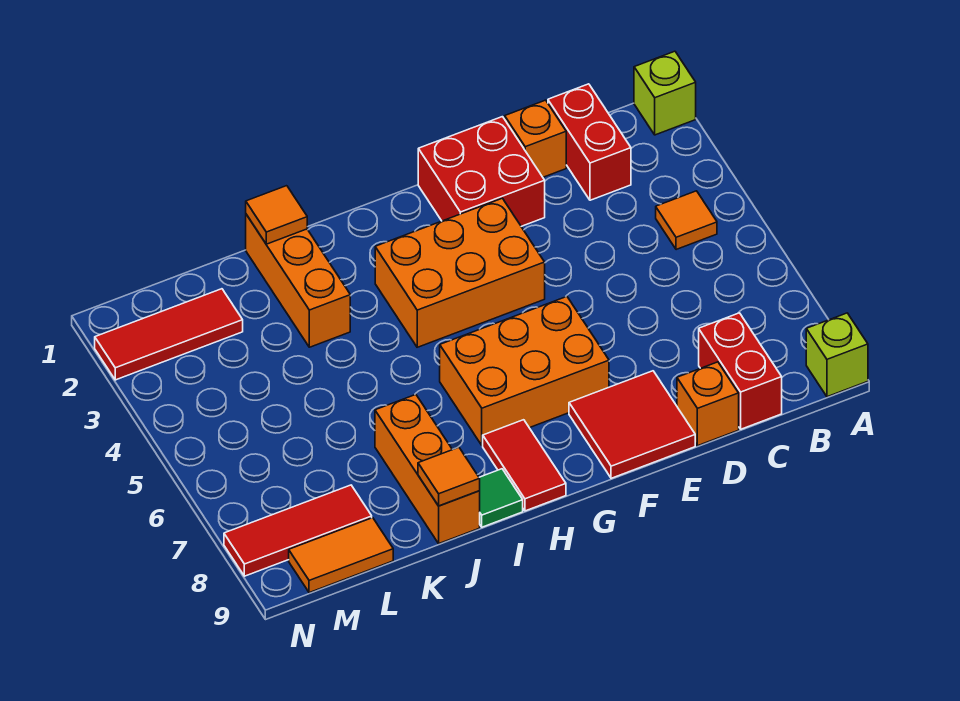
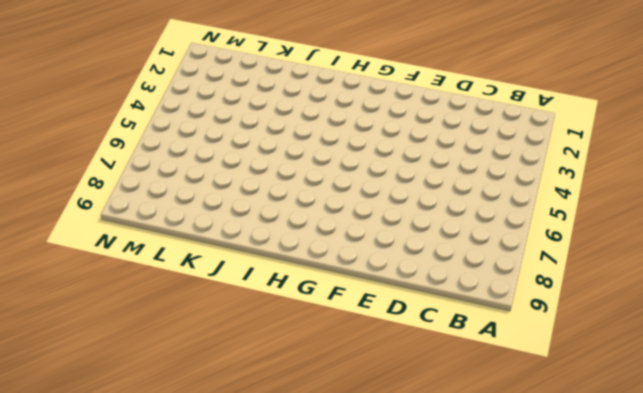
none -> lime brick A1 level 1
none -> lime brick A9 level 1
none -> orange tile B4 level 1

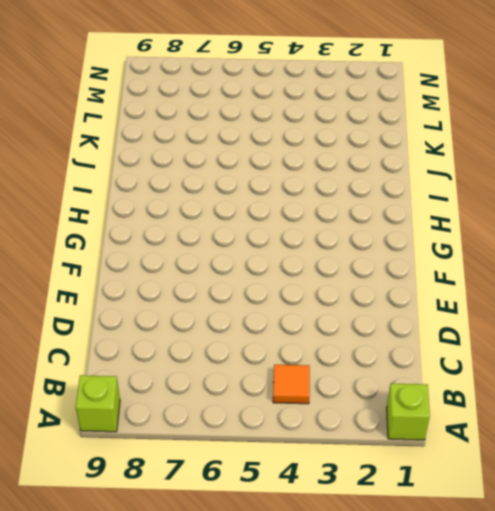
none -> red brick C1:C2 level 1
none -> red brick C8:C9 level 1
none -> orange brick D1 level 1

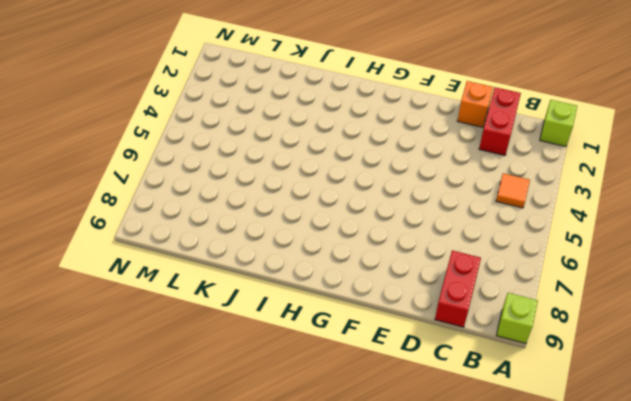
none -> orange brick D9 level 1
none -> red brick E1:F2 level 1
none -> red tile E8:F9 level 1

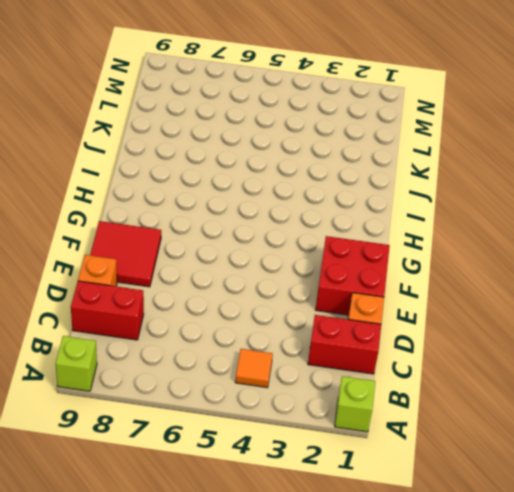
none -> orange brick F3:H4 level 1
none -> orange brick F6:H7 level 1
none -> red tile H8:H9 level 1

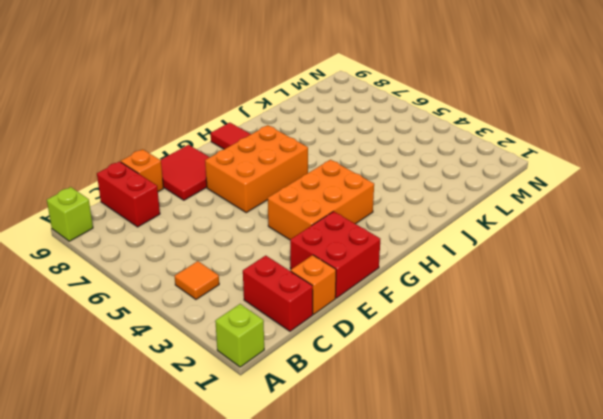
none -> green tile I9 level 1
none -> orange brick J1:J3 level 1
none -> orange brick J7:J9 level 1

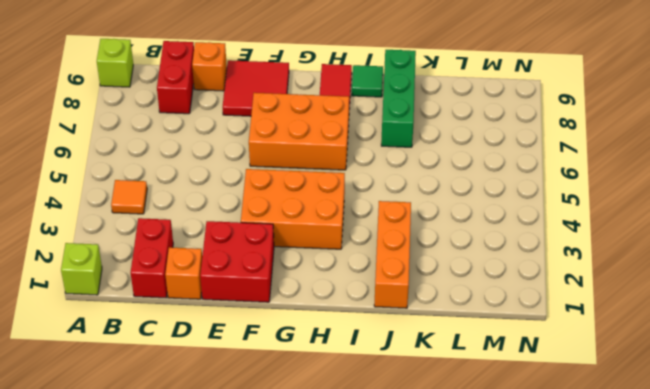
green brick J7:J9 level 1 -> orange brick J7:J9 level 1
none -> red tile L2:N2 level 1
none -> red tile L8:N8 level 1
none -> orange tile L9:M9 level 1

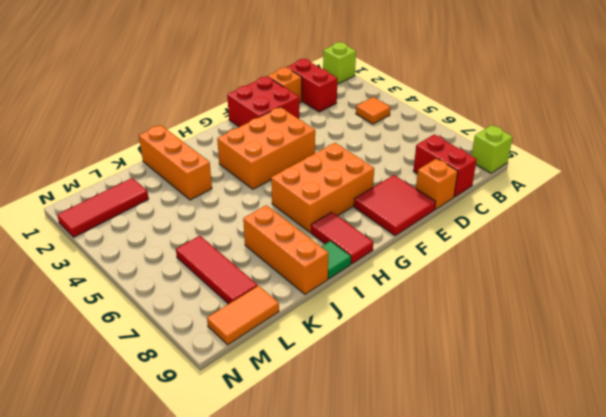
red tile L6:L8 level 1 -> red tile L8:N8 level 1
none -> orange tile J1 level 2
none -> orange tile J9 level 2

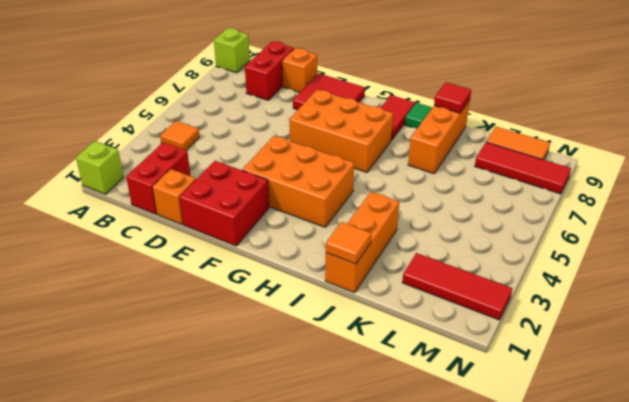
red tile J9 level 2 -> orange tile J9 level 2

